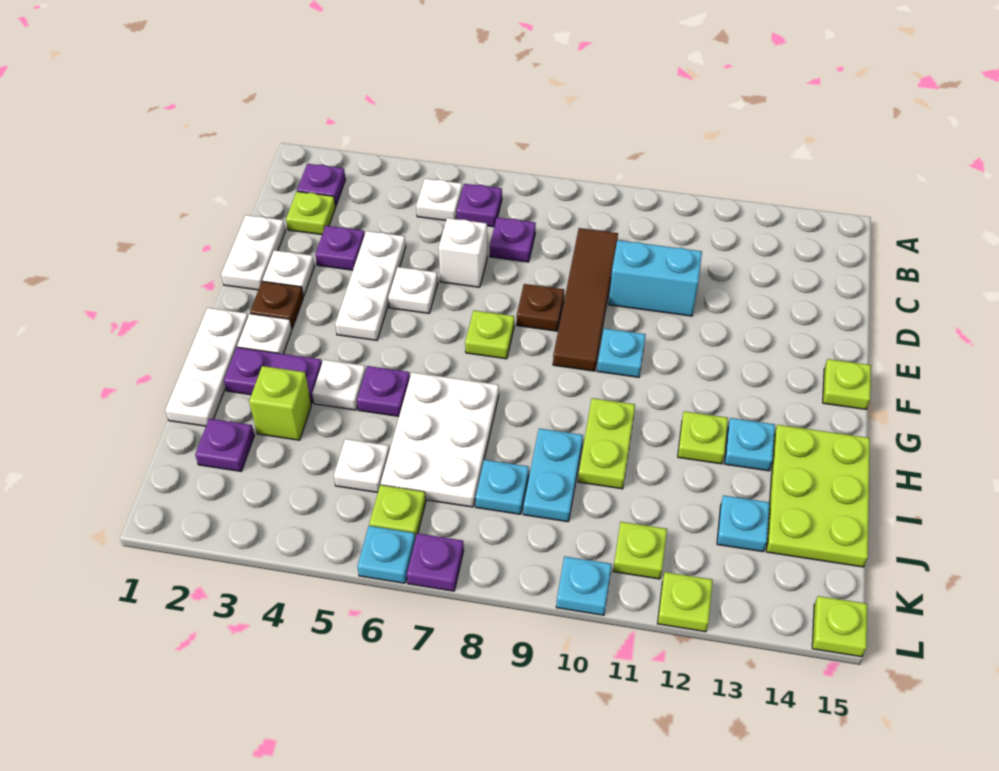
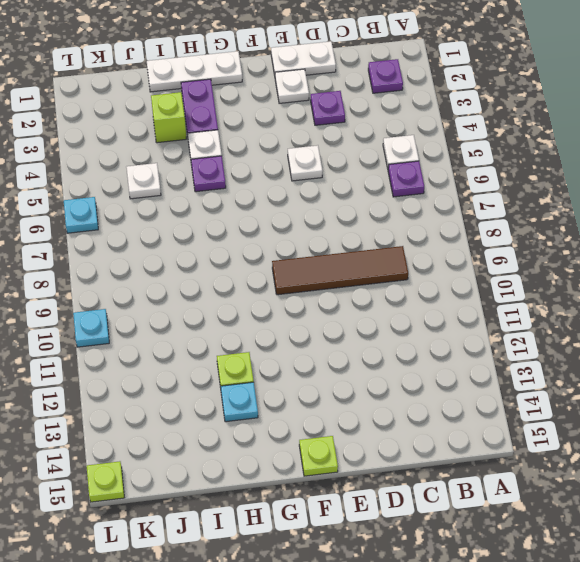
none -> lime plate C2 level 1
none -> purple plate C7 level 1
none -> white plate D4:F4 level 1
none -> white brick D6 level 1

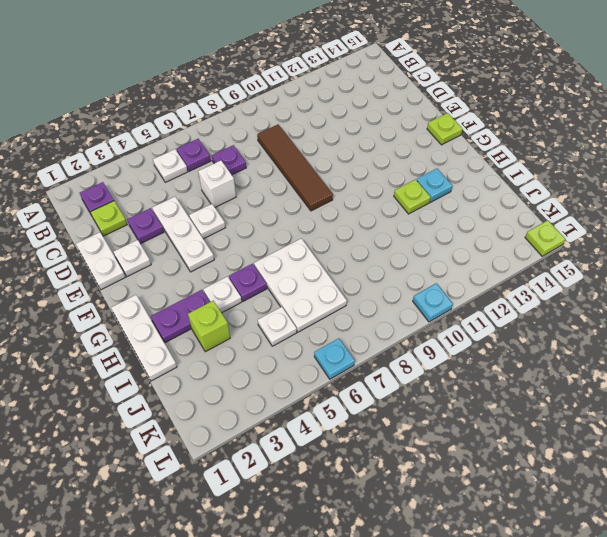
none -> cyan brick D10:D11 level 1
none -> brown plate E8 level 1
none -> brown plate F2 level 1
none -> lime plate F7 level 1

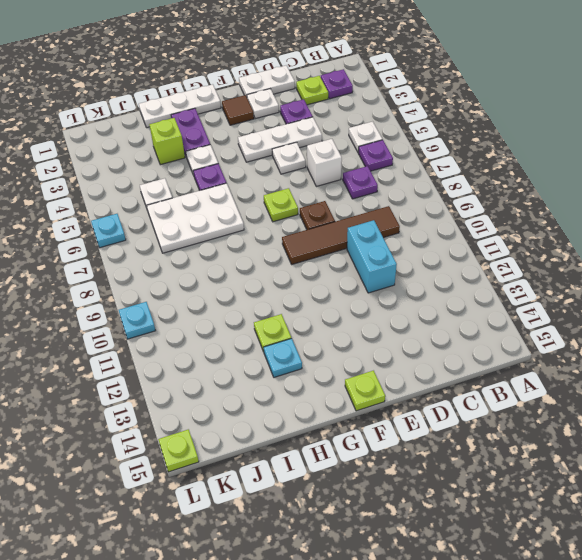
brown tile F2 level 1 -> brown plate F2 level 1
none -> cyan plate F10 level 1
none -> white plate G2 level 1
none -> lime plate H10:I10 level 1
none -> lime plate H14:J15 level 1

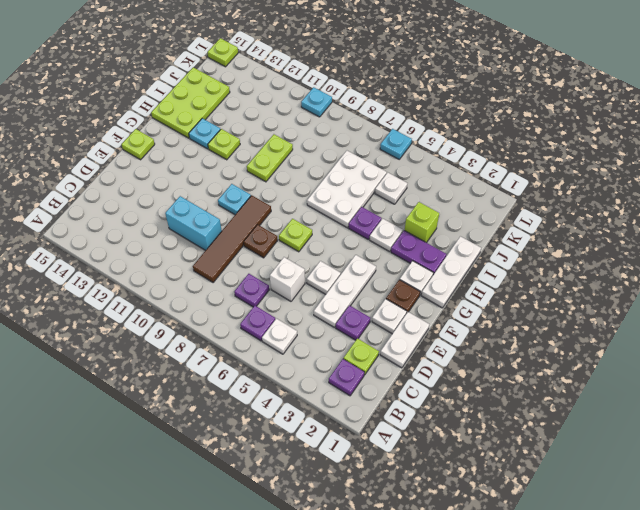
none -> cyan plate I9:J9 level 1
none -> purple plate J2 level 1
none -> cyan plate J8 level 1
none -> cyan plate J13 level 1

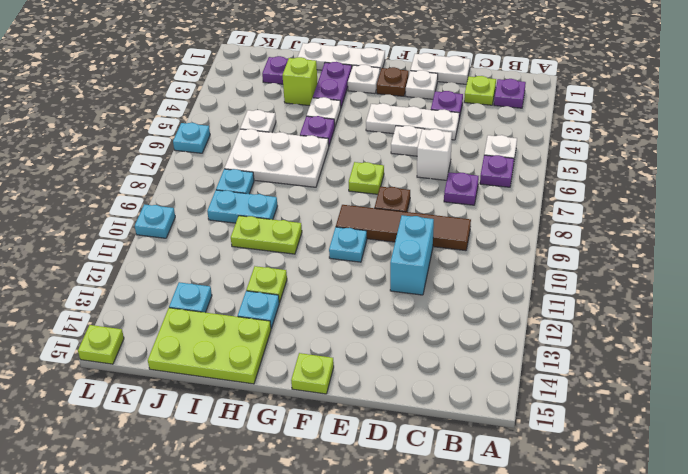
none -> lime plate K6 level 1
none -> lime plate K11 level 1
none -> purple plate L7 level 1
none -> lime plate L12 level 1

